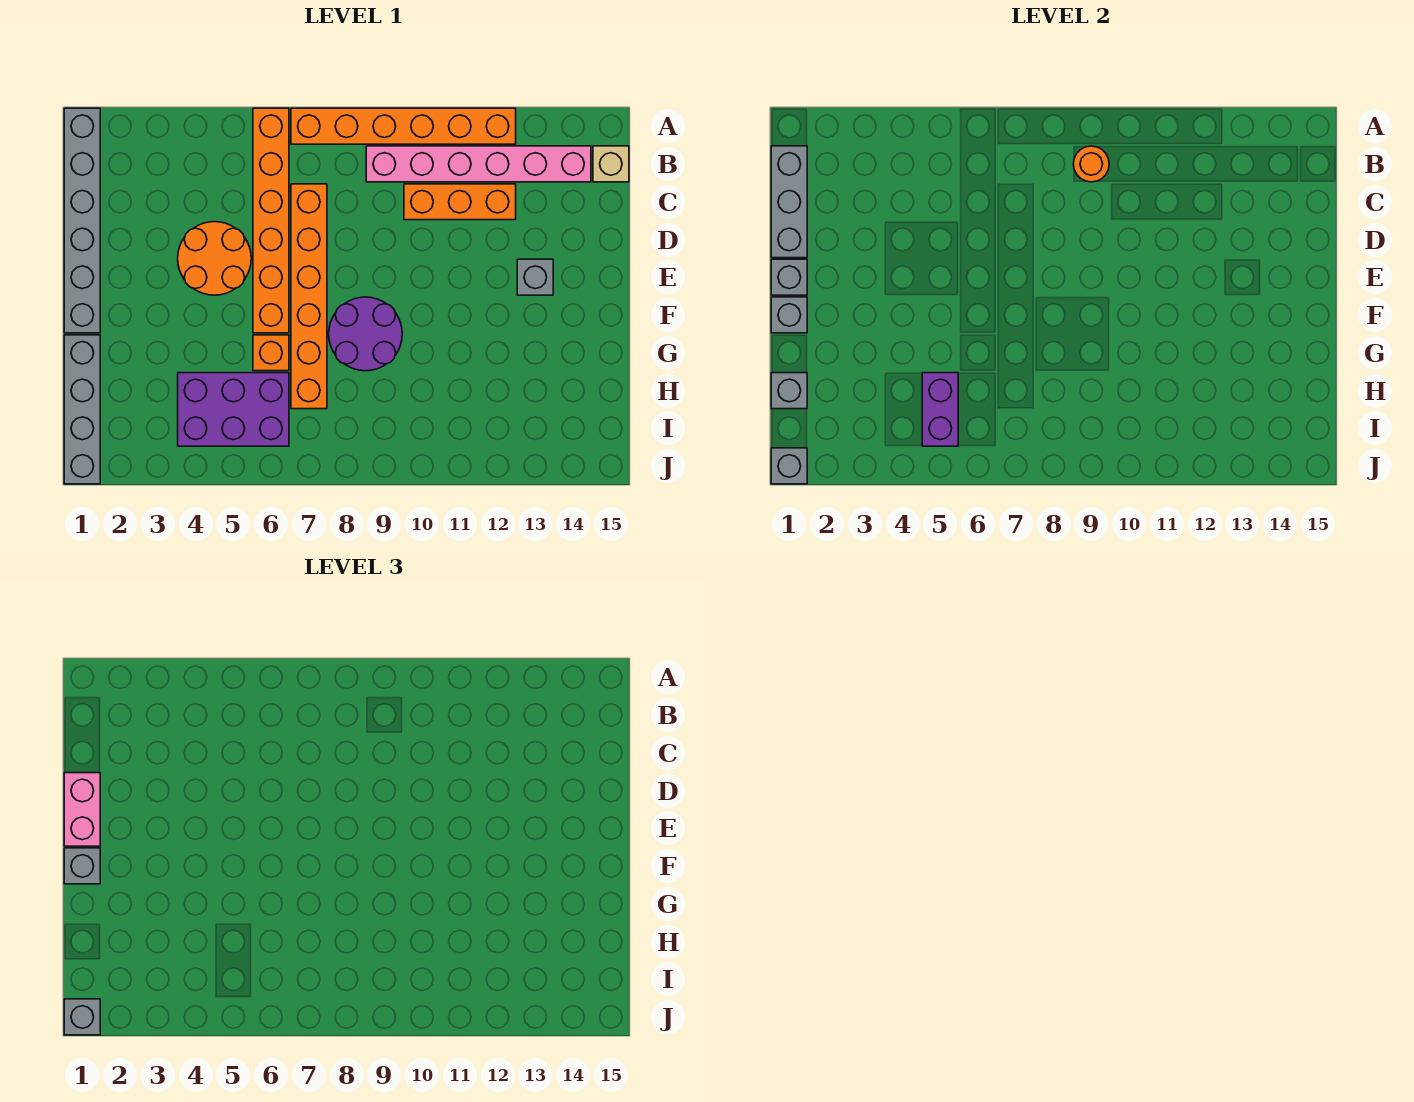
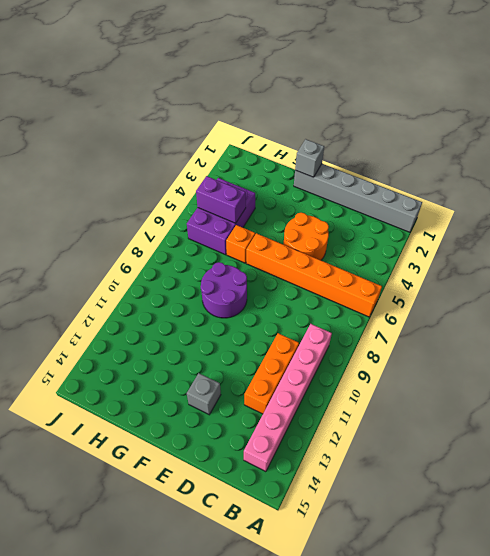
none -> orange brick A7:A12 level 1
none -> tan brick B15 level 1
none -> orange brick C7:H7 level 1

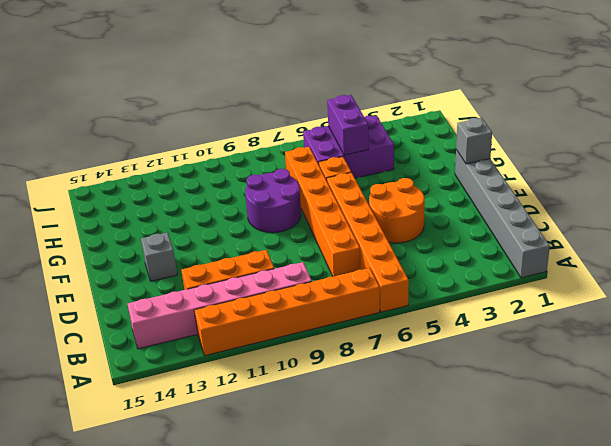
none -> tan brick B15 level 1
none -> grey brick G1:J1 level 1
none -> grey brick B1:D1 level 2

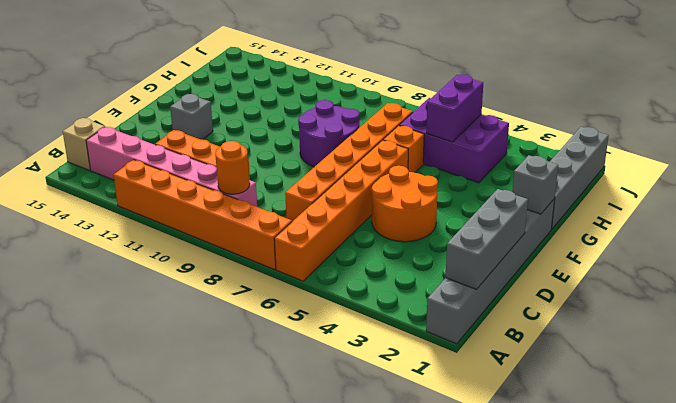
none -> grey brick E1 level 2
none -> grey brick H1 level 2
none -> grey brick J1 level 2

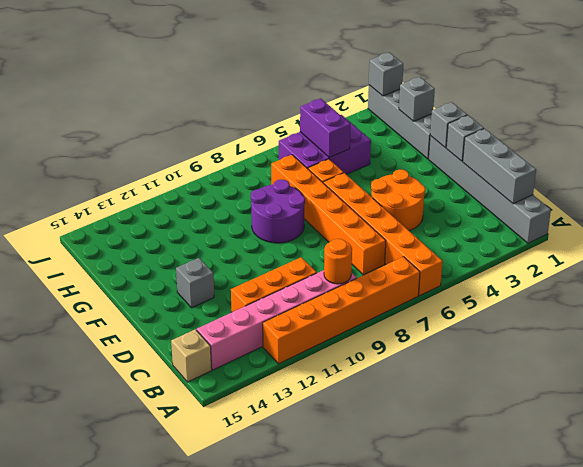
none -> pink brick D1:E1 level 3
none -> grey brick F1 level 3
none -> grey brick J1 level 3

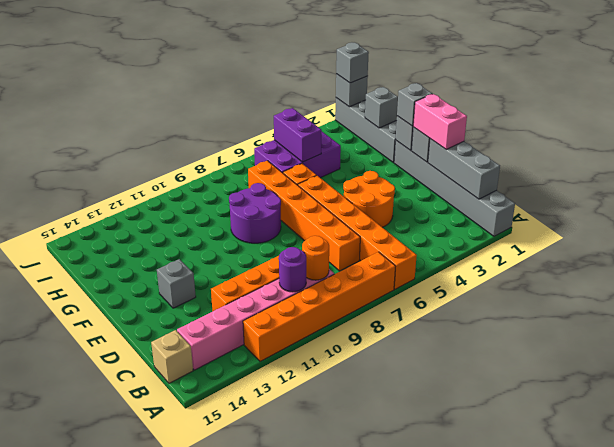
purple round brick B10 level 2 -> none

